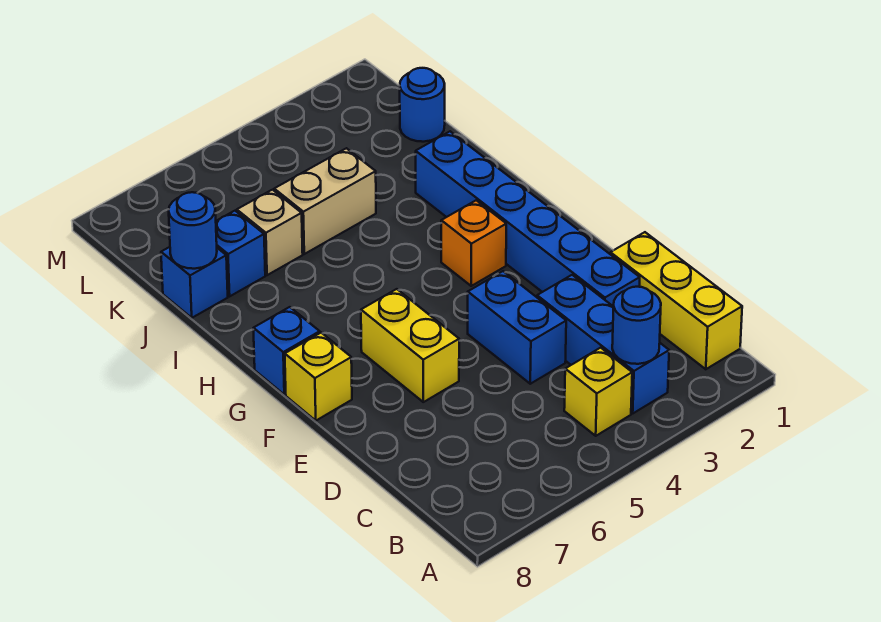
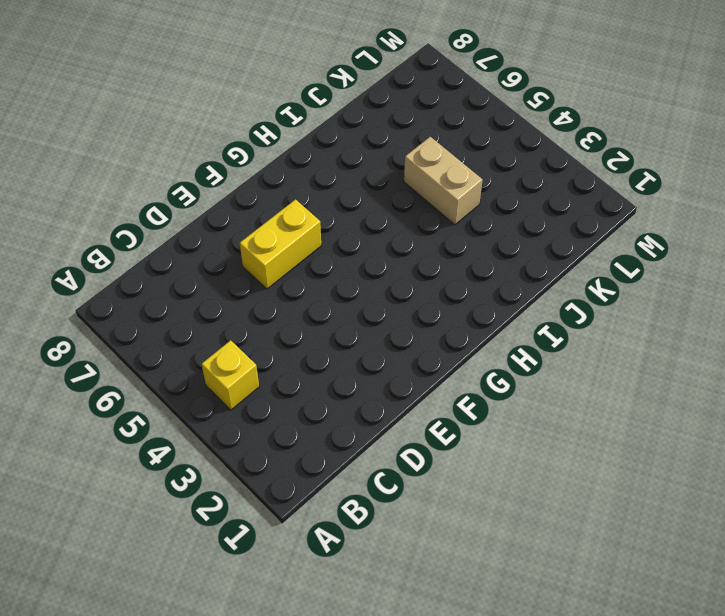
none -> yellow brick B1:D1 level 1
none -> blue brick B3:D3 level 1
none -> blue brick D2:I2 level 1

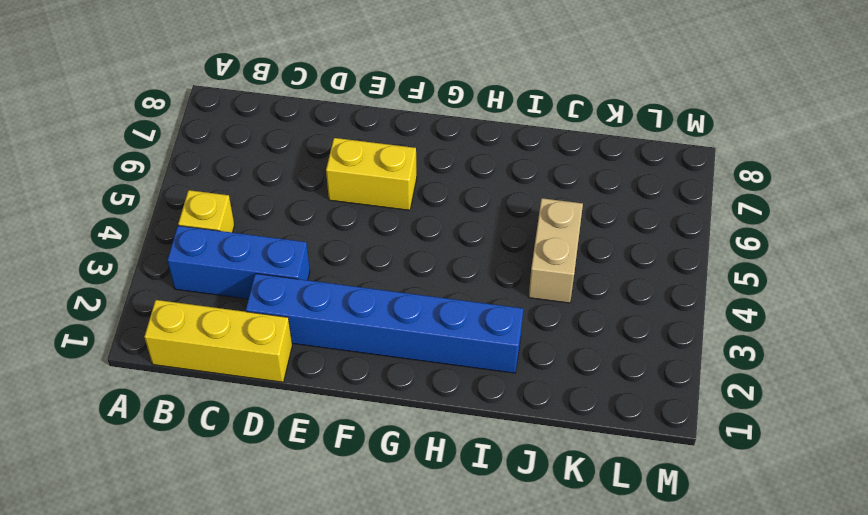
none -> blue brick D4:E4 level 1
none -> yellow brick F8 level 1
none -> orange brick G3 level 1

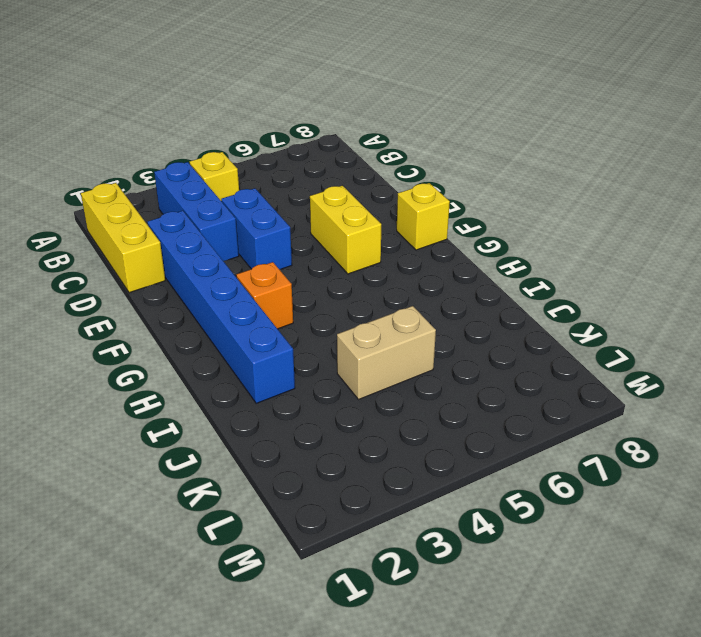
none -> blue brick G8 level 1
none -> tan brick J6 level 1
none -> blue brick J7 level 1

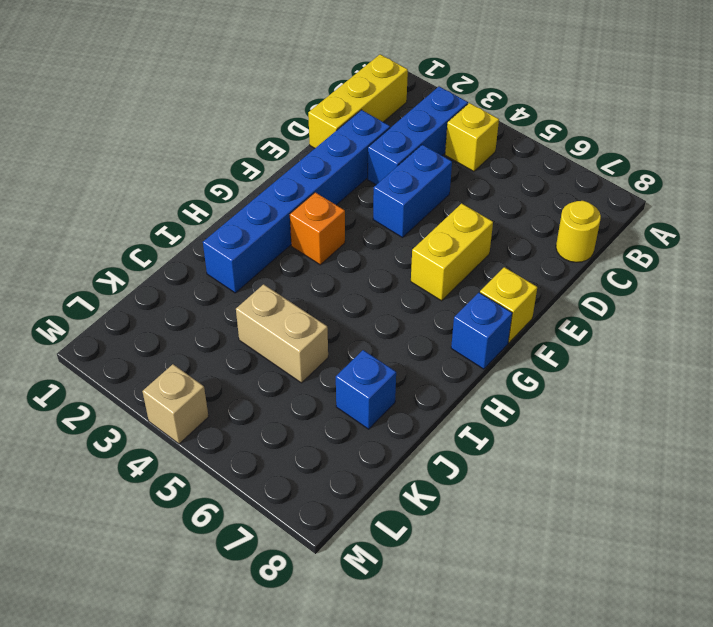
yellow round brick C8 level 1 -> none
tan brick M4 level 1 -> tan brick J6 level 1
none -> blue brick J8 level 1
none -> blue round brick K1 level 1
none -> blue round brick B3 level 2

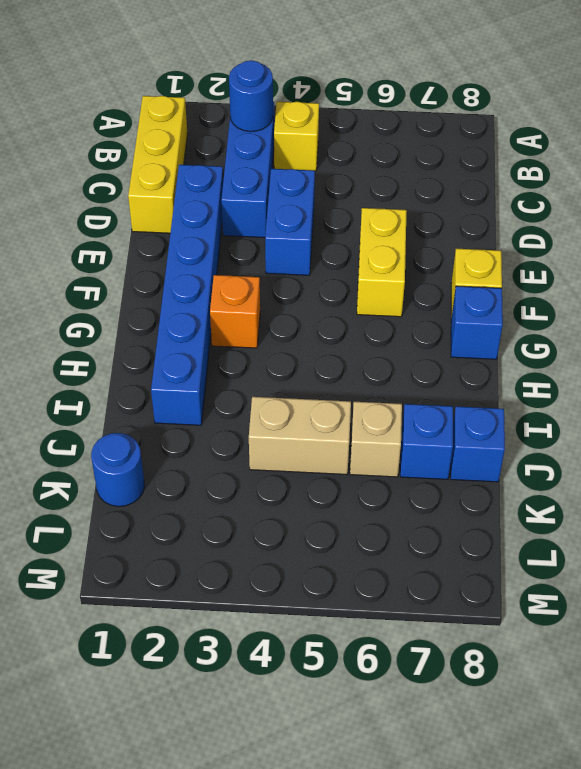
none -> blue round brick J8 level 2

